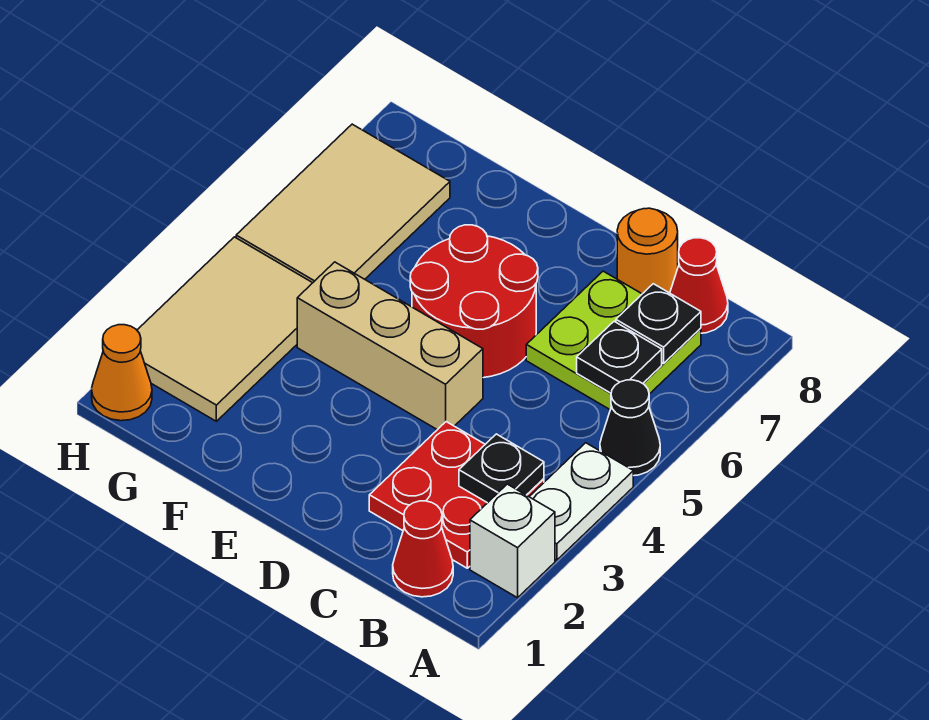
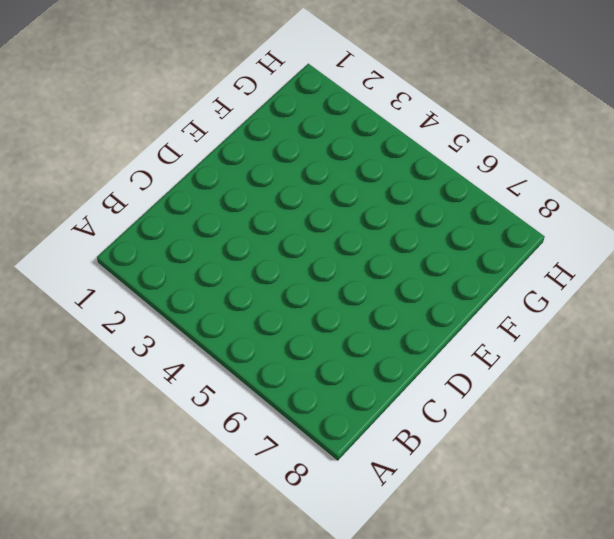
none -> white brick A2 level 1
none -> white plate A3:A4 level 1
none -> black cone A5 level 1

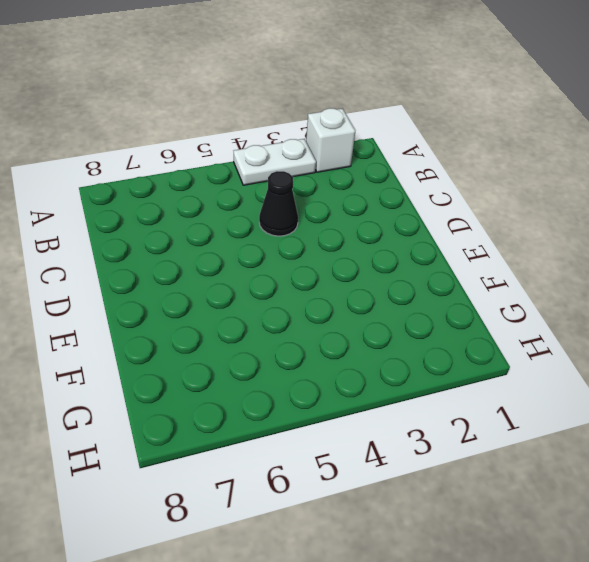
black cone C4 level 1 -> black cone A5 level 1
none -> red cone B1 level 1
none -> red plate B2:C3 level 1
none -> lime plate B6:C7 level 1

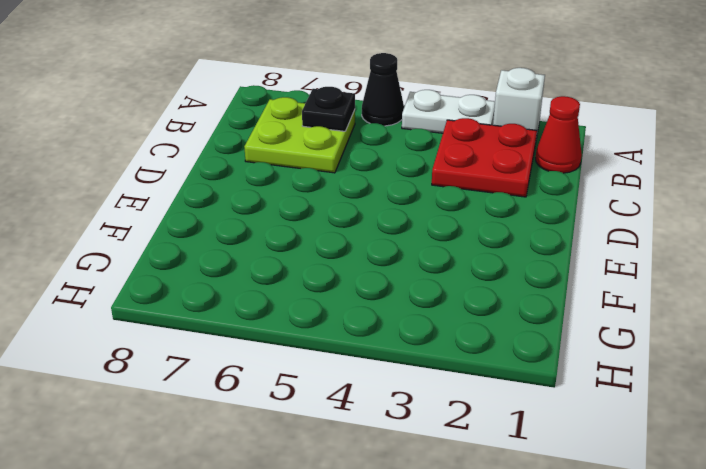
none -> red cone B8 level 1
none -> orange round brick C8 level 1
none -> tan brick D4:F4 level 1

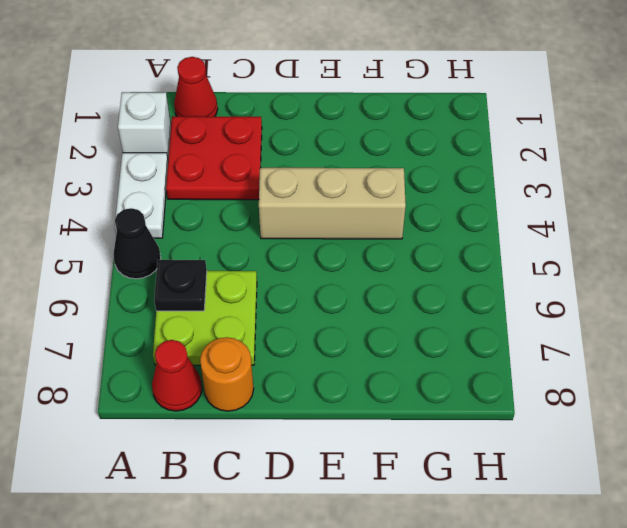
none -> red round brick D5:E6 level 1
none -> tan tile G2:H4 level 1
none -> tan tile G5:H7 level 1

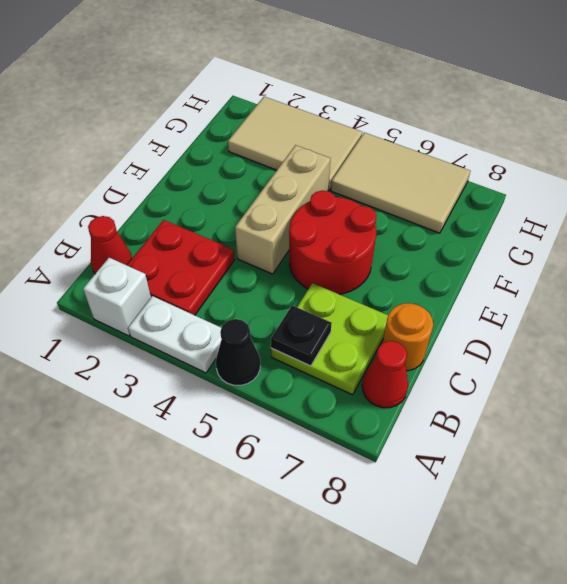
none -> orange cone H1 level 1
none -> black plate B3 level 2
none -> black plate B7 level 2

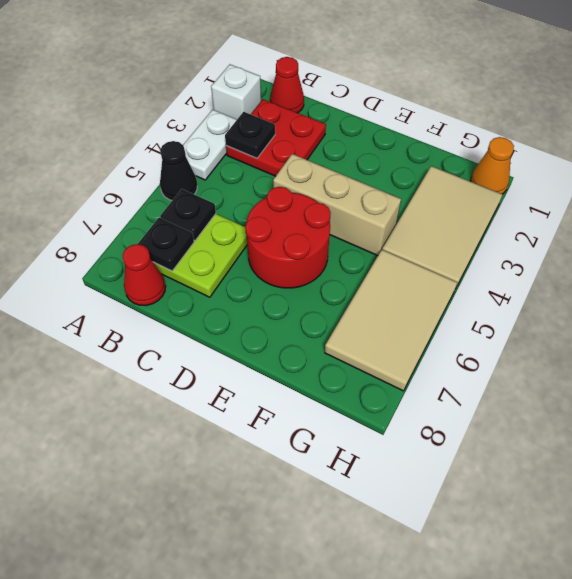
none -> orange round brick C8 level 1

